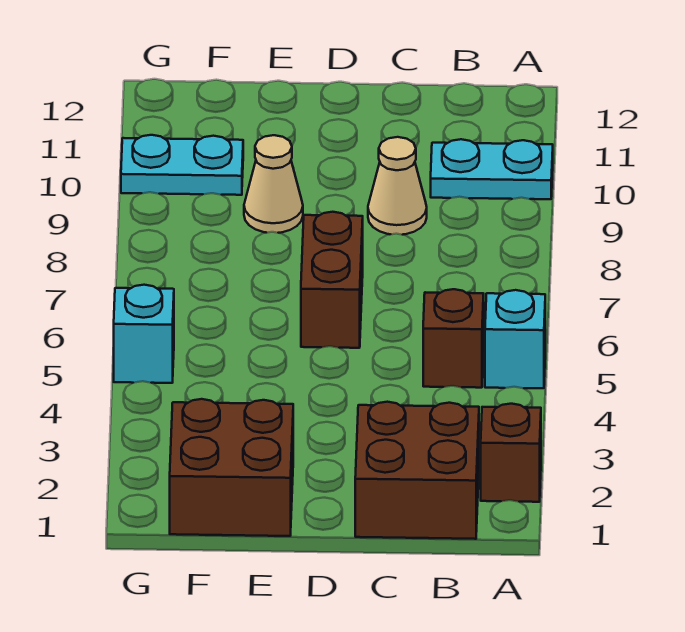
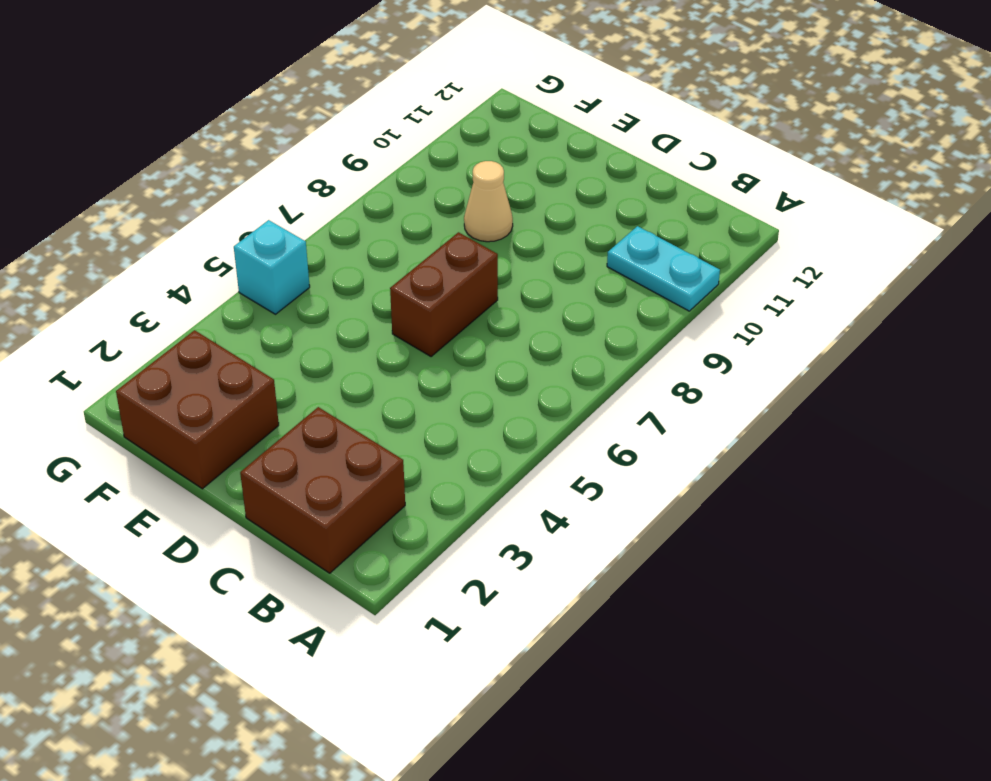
none -> brown brick A2 level 1
none -> cyan brick A5 level 1

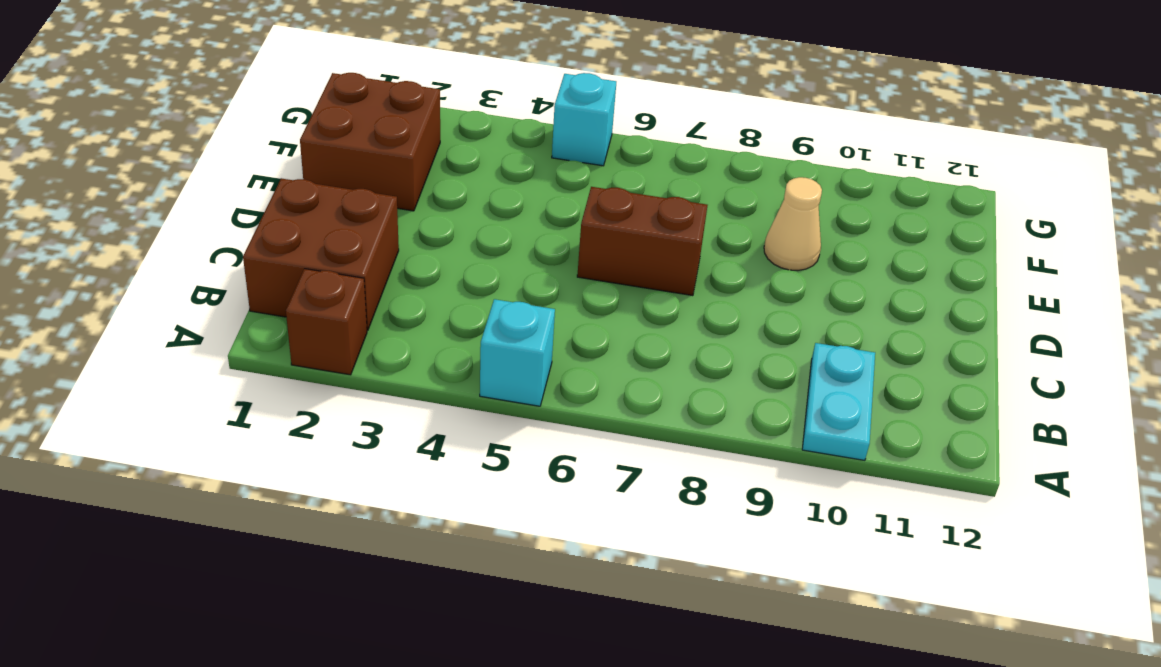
none -> brown brick B5 level 1
none -> tan cone C9 level 1

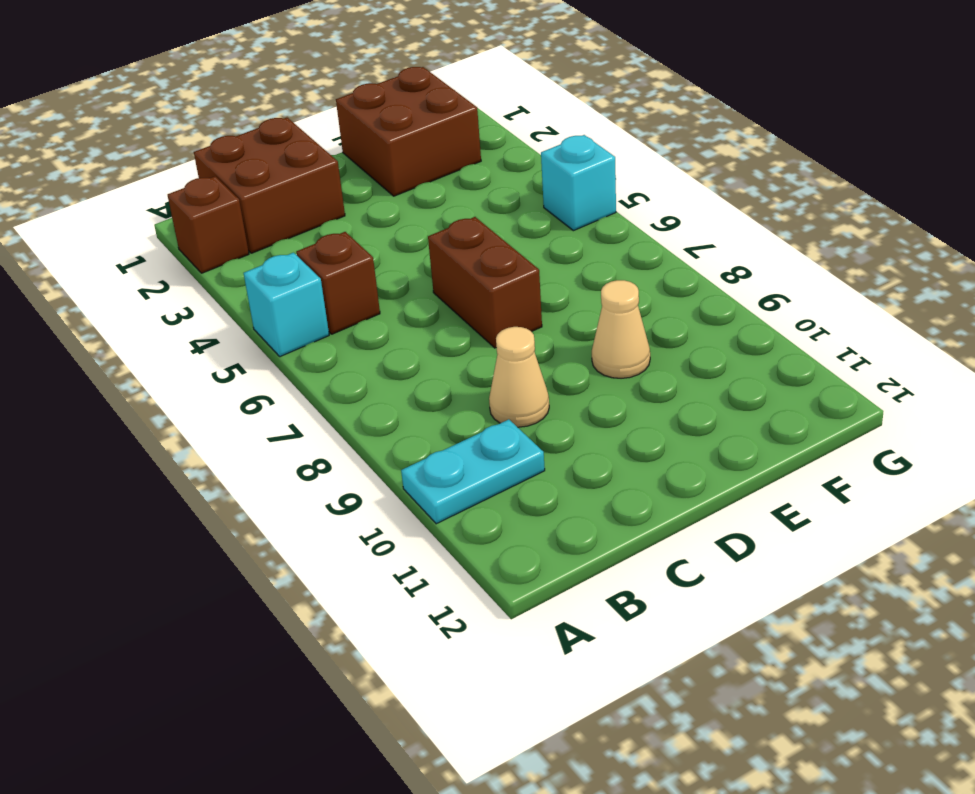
none -> cyan plate F10:G10 level 1

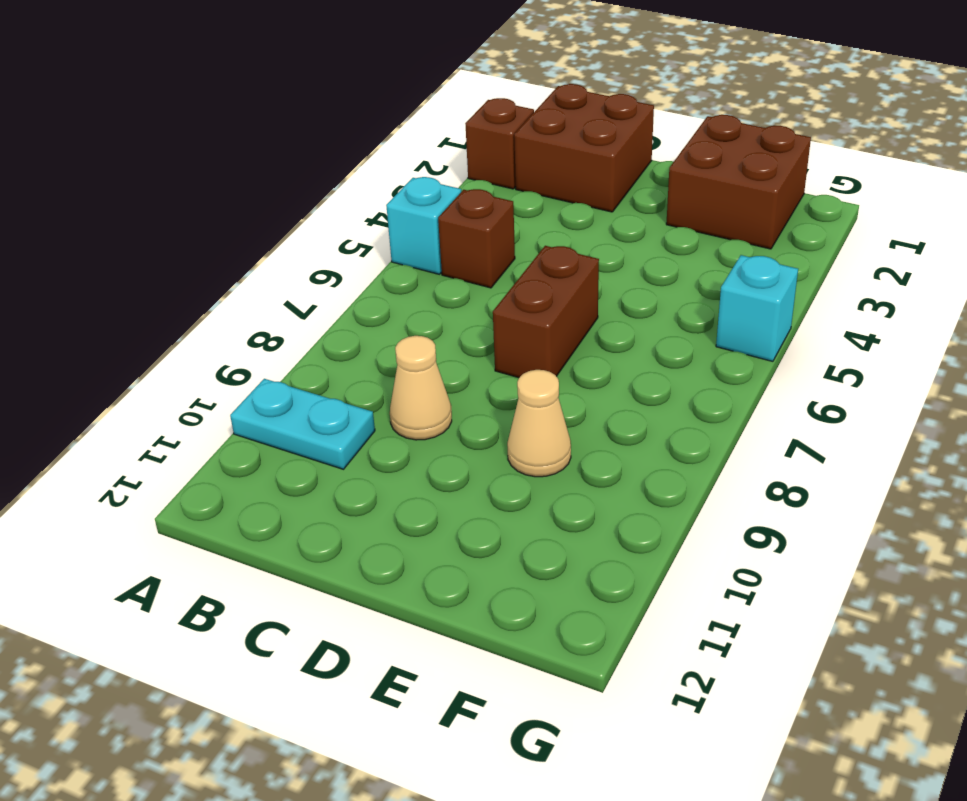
none -> cyan plate F10:G10 level 1

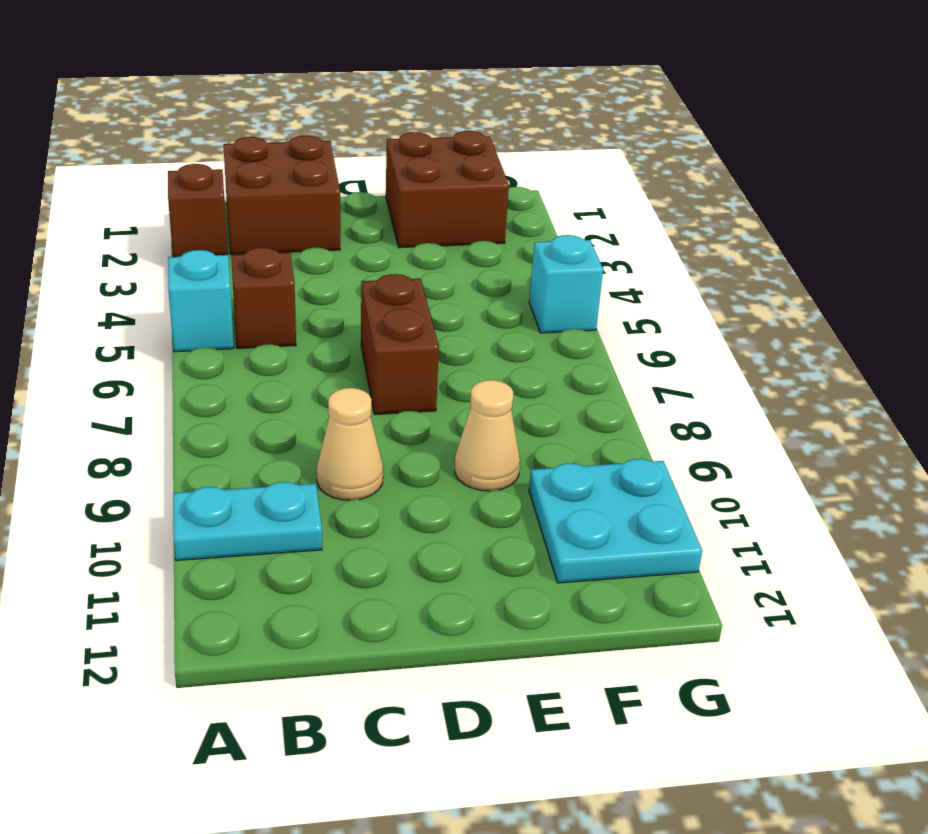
cyan plate F10:G11 level 1 -> cyan plate F10:G10 level 1

